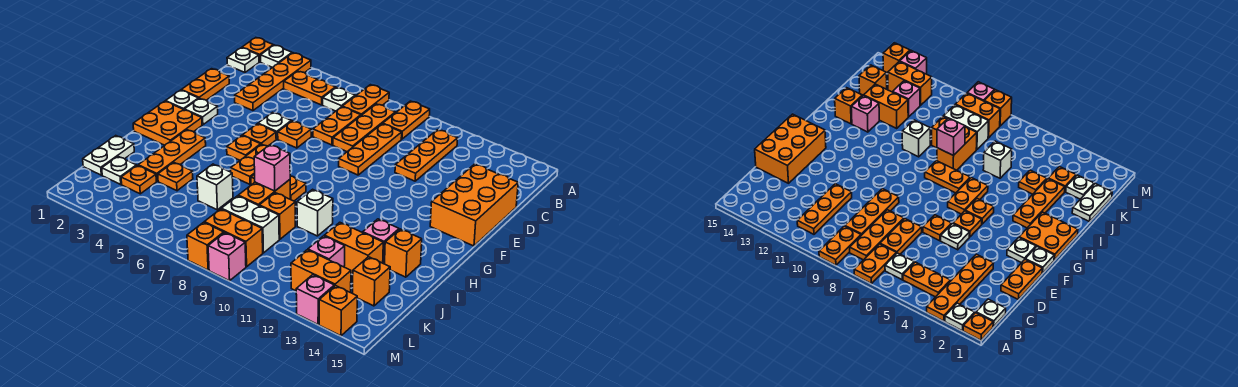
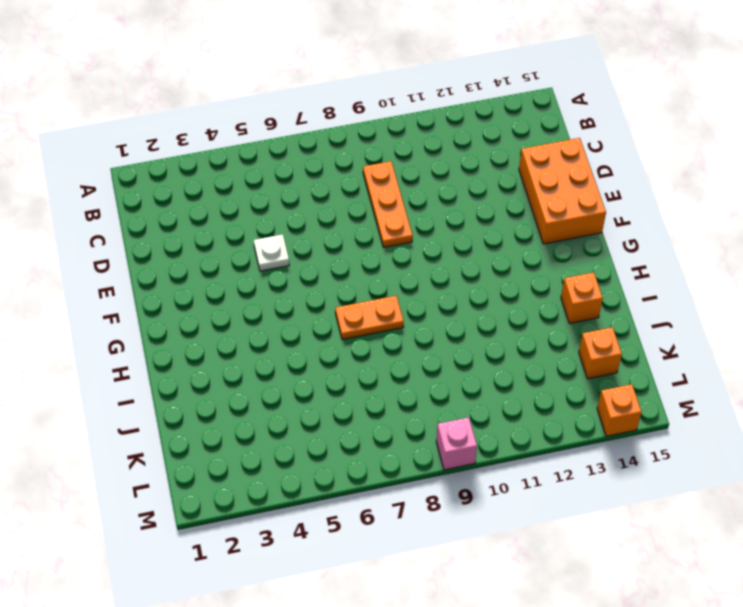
none -> orange plate A1 level 1
none -> white plate A2 level 1
none -> orange plate A3:D3 level 1
none -> orange plate A7:B7 level 1

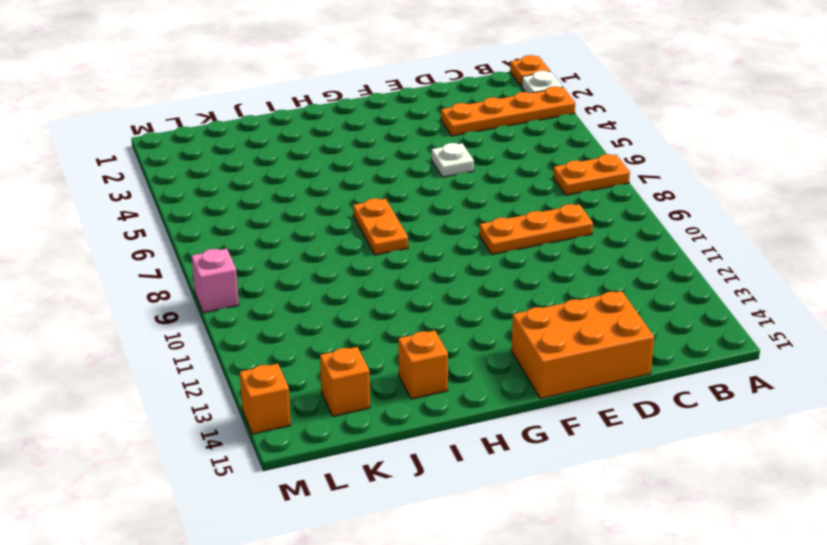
none -> orange plate A9:B9 level 1
none -> white plate B1 level 1
none -> orange plate B4:B5 level 1
none -> white plate B6 level 1

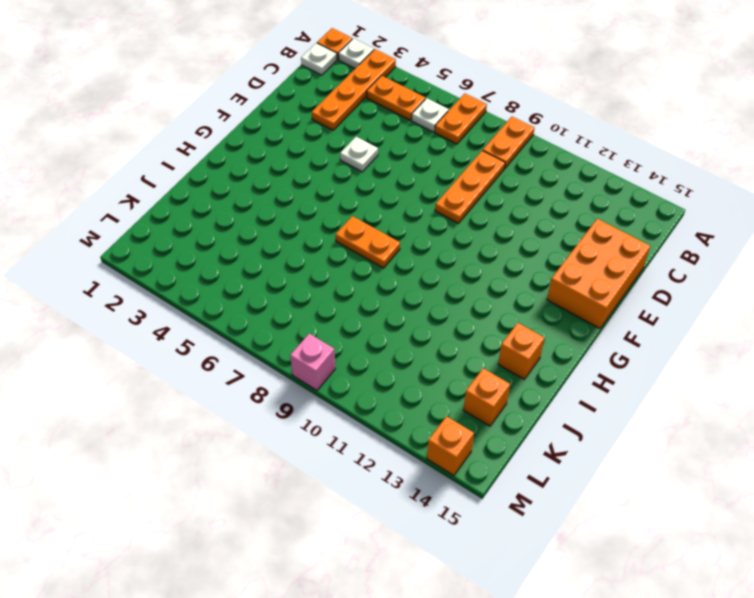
none -> orange plate B8:D8 level 1
none -> orange plate B11:D11 level 1
none -> orange plate C7:D7 level 1
none -> orange plate D1:E1 level 1

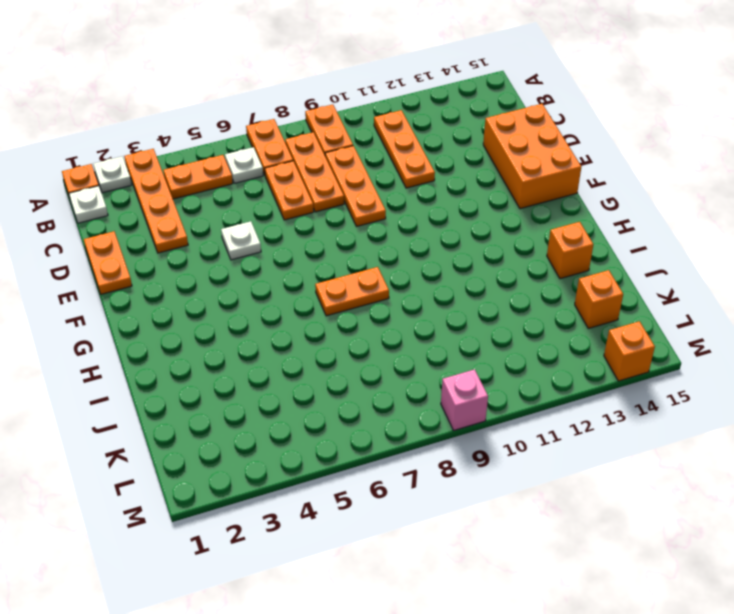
none -> orange plate E6 level 1
none -> white plate F1 level 1
none -> white plate F2 level 1
none -> orange plate F5 level 1

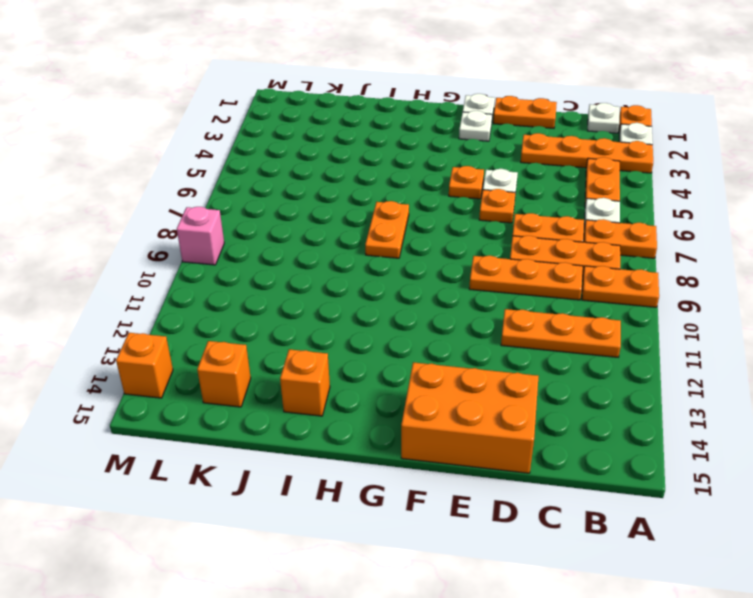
none -> orange plate G1:H2 level 1
none -> orange plate G5 level 1
none -> orange plate G6:H6 level 1
none -> orange plate H3:J3 level 1

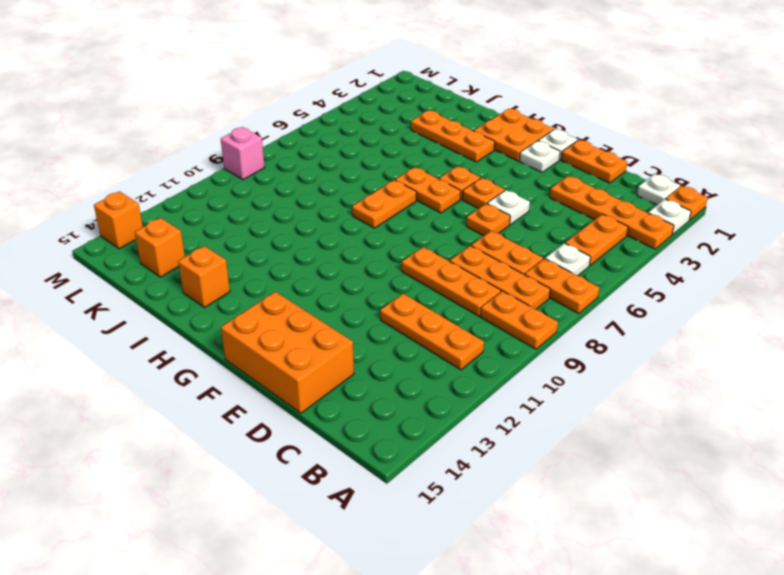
none -> orange brick I8:J8 level 1
none -> white brick I10 level 1
none -> pink brick I13 level 1
none -> white plate J1:K1 level 1

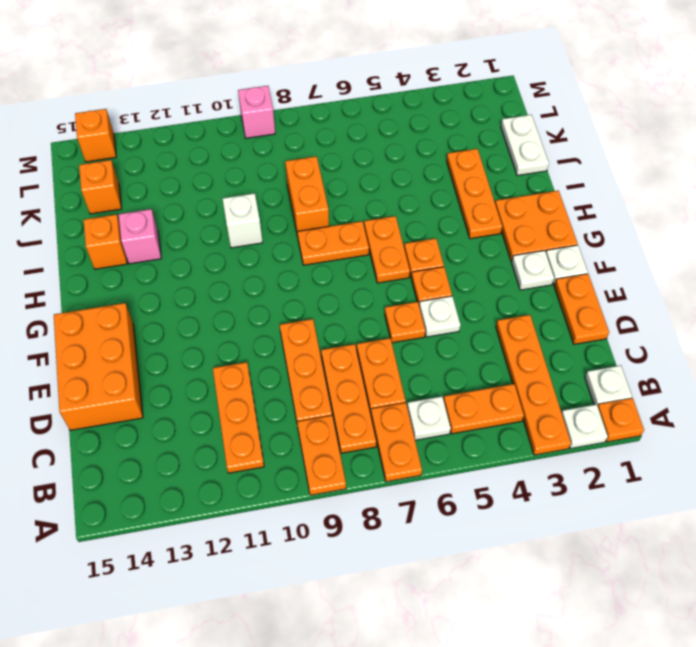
none -> orange plate J4 level 1
none -> white brick J6 level 1
none -> orange brick J9 level 1
none -> orange brick J12:J13 level 1

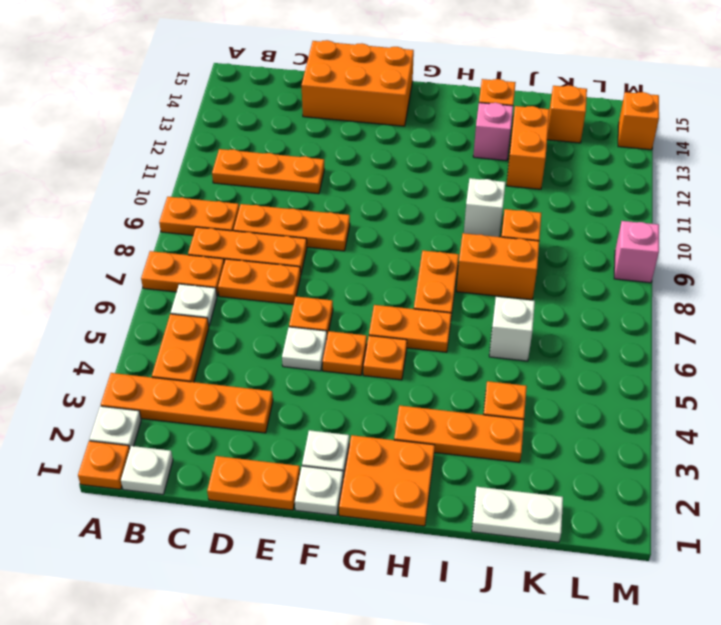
none -> white plate K2 level 1
none -> orange plate K3 level 1
none -> white brick K8:K9 level 1
none -> pink brick K12 level 1

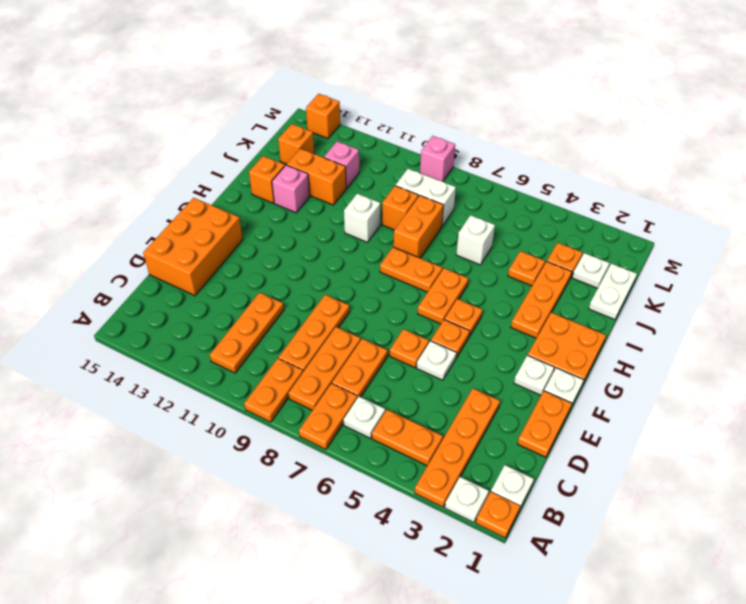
none -> orange brick L8:L9 level 1
none -> orange brick L12:L13 level 1
none -> orange brick M8 level 1
none -> pink brick M13 level 1

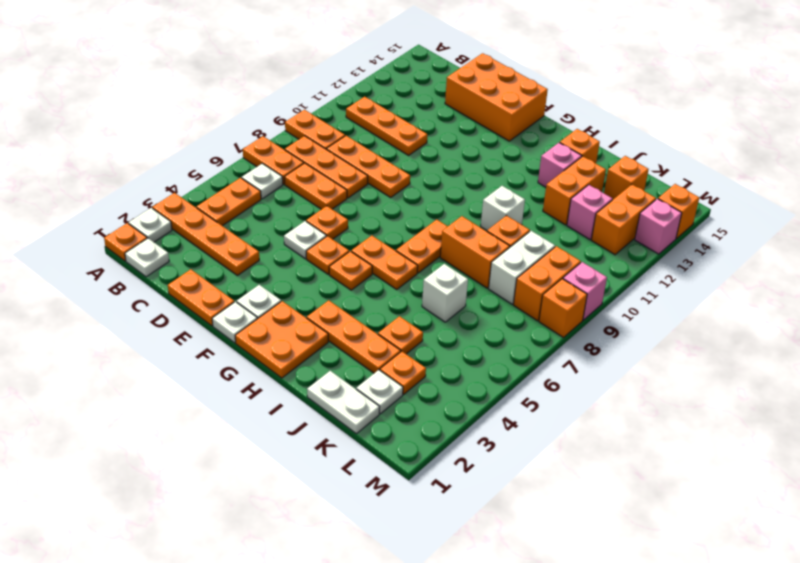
none -> pink brick I8 level 2

